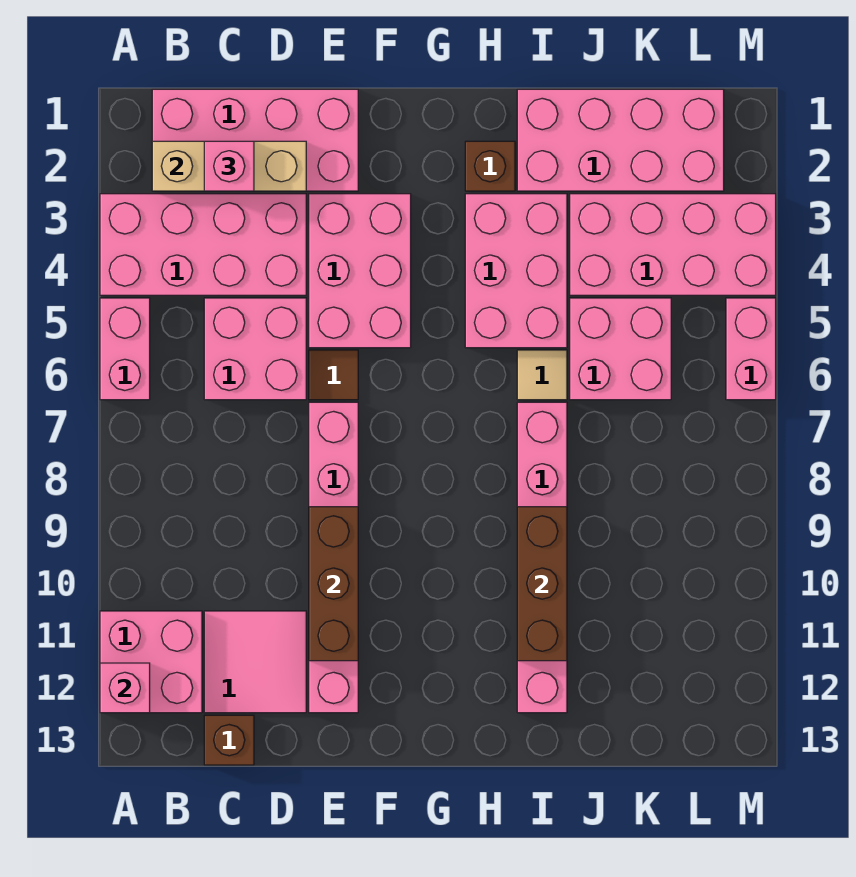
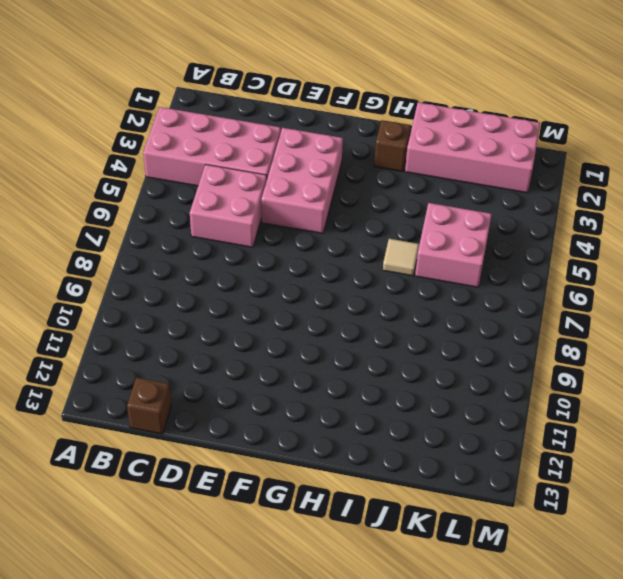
none -> pink brick A5:A6 level 1
none -> pink brick A11:B12 level 1
none -> pink brick B1:E2 level 1

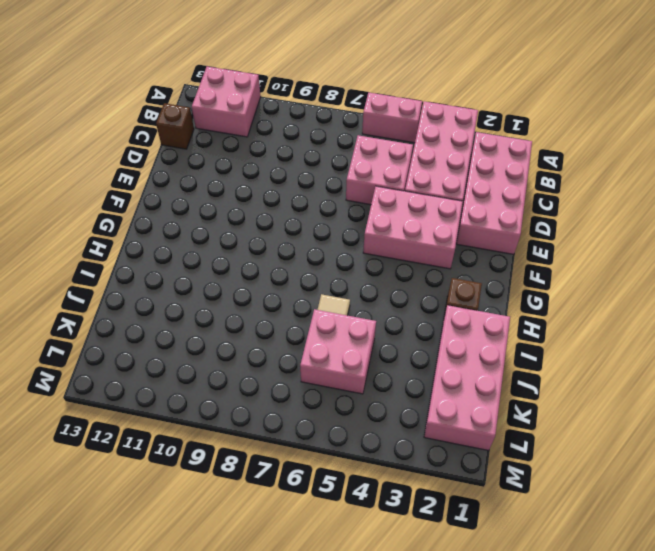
none -> pink tile C11:D12 level 1
none -> brown tile E6 level 1
none -> pink brick E7:E12 level 1

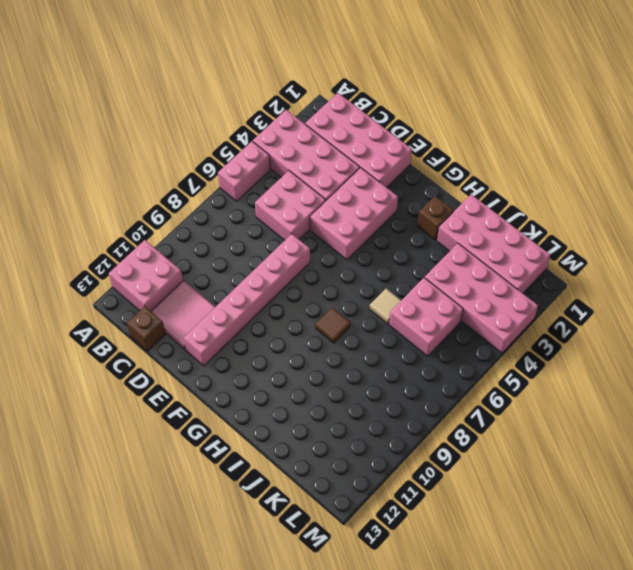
brown tile H8 level 1 -> brown tile E6 level 1
none -> pink brick H3:I5 level 1
none -> pink brick I7:I12 level 1
none -> pink brick M5:M6 level 1

